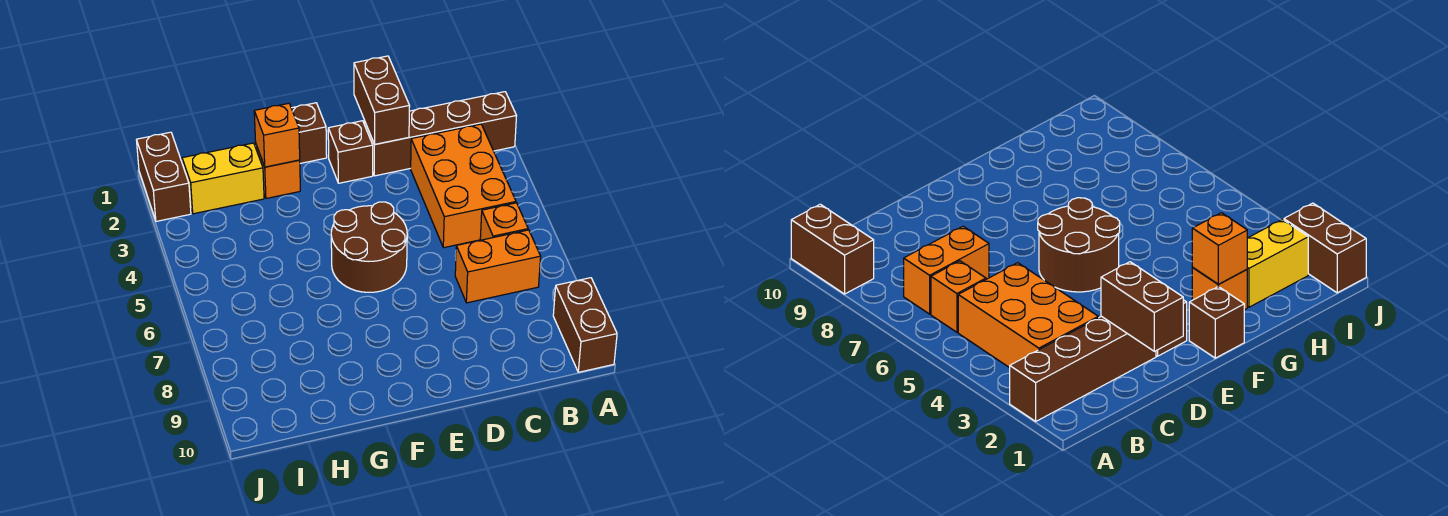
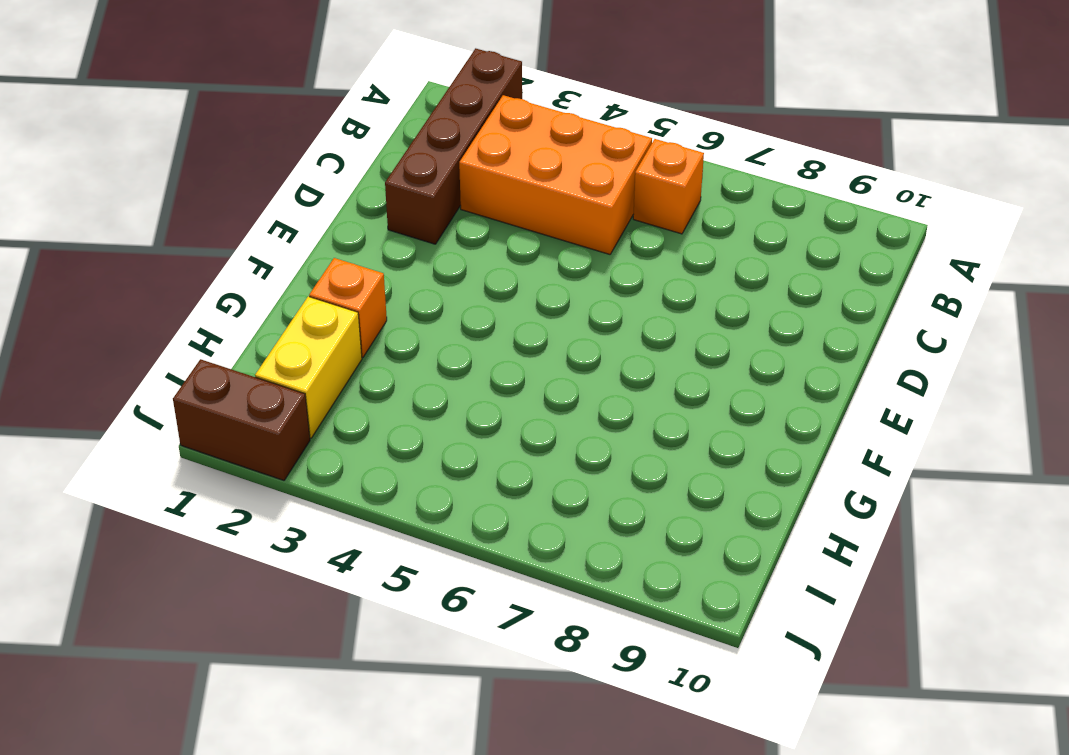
none -> brown brick A9:A10 level 1
none -> orange brick B7:C7 level 1
none -> brown brick E2 level 1

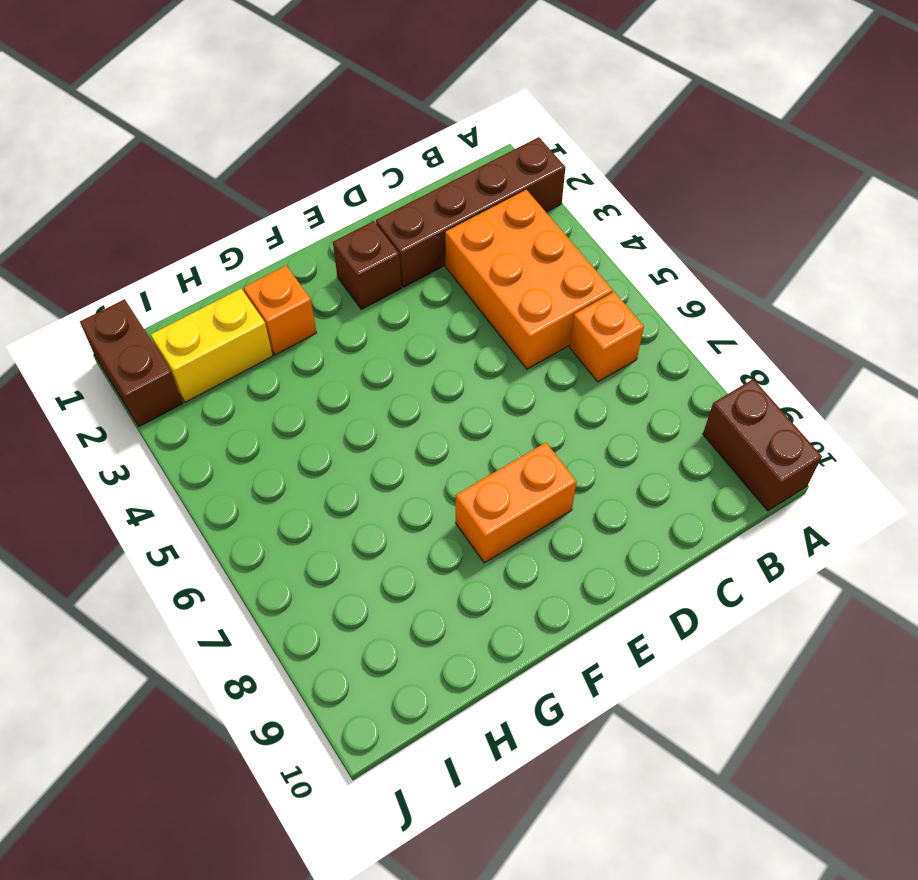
orange brick E8:F8 level 1 -> orange brick B7:C7 level 1
none -> brown round brick E5:F6 level 1
none -> brown brick F1 level 1
none -> brown brick D1:D2 level 2

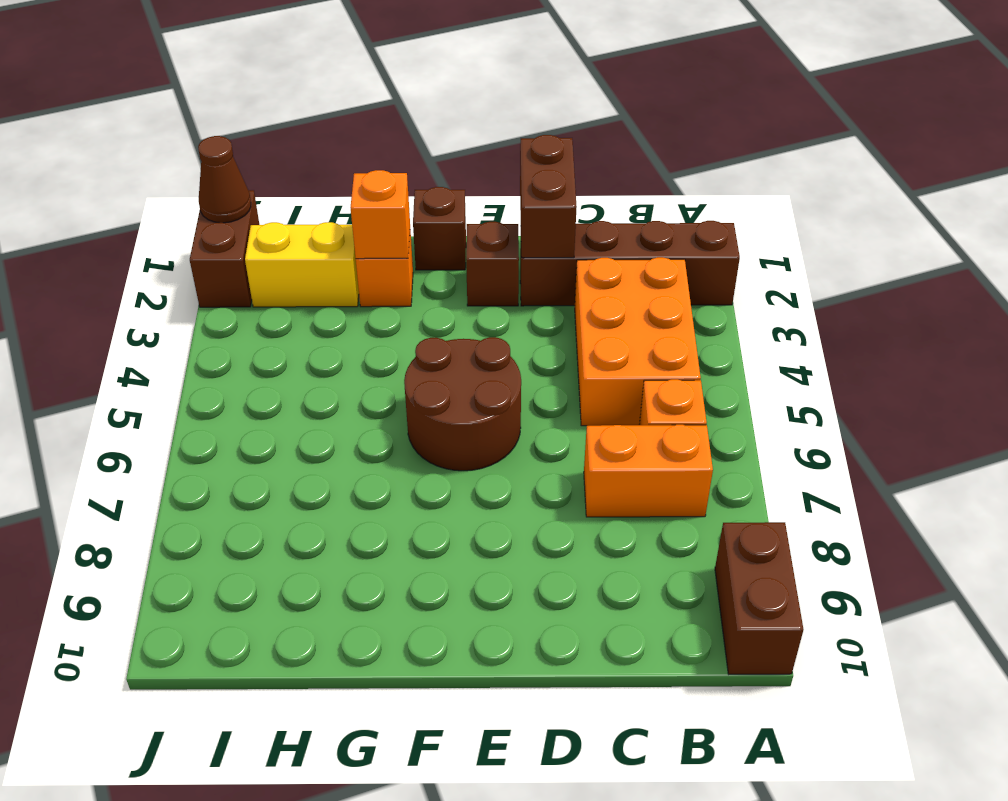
brown cone J1 level 2 -> none

